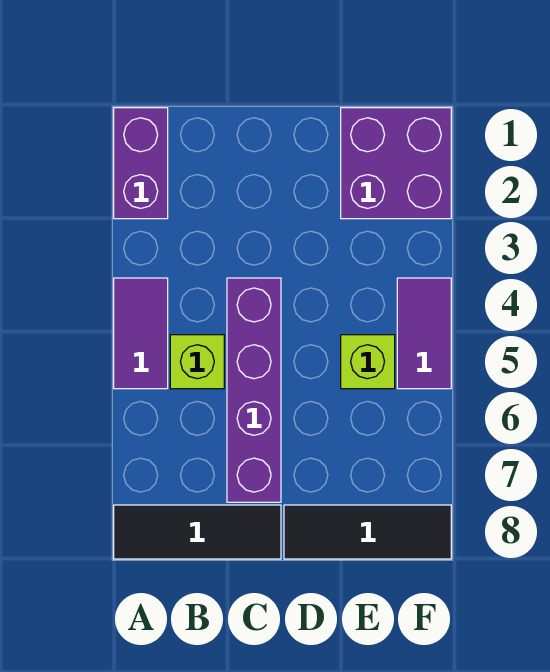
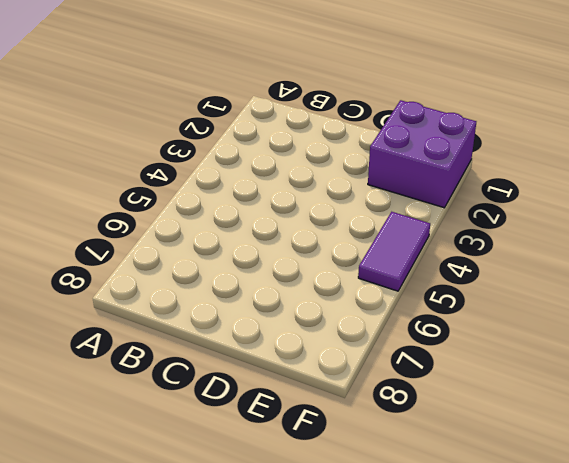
none -> purple brick A1:A2 level 1
none -> purple tile A4:A5 level 1

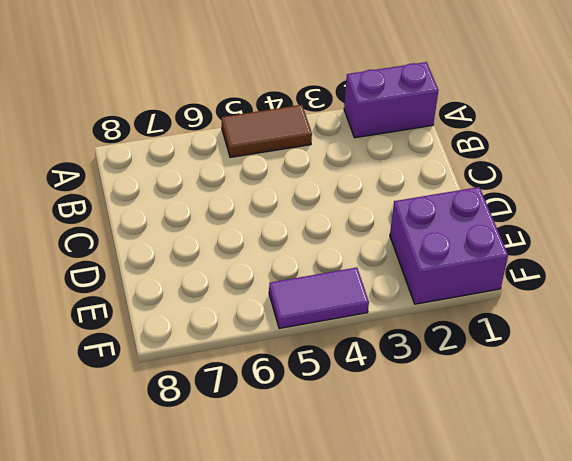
brown tile A4:A5 level 1 -> purple tile A4:A5 level 1
none -> black tile A8:C8 level 1
none -> lime brick B5 level 1

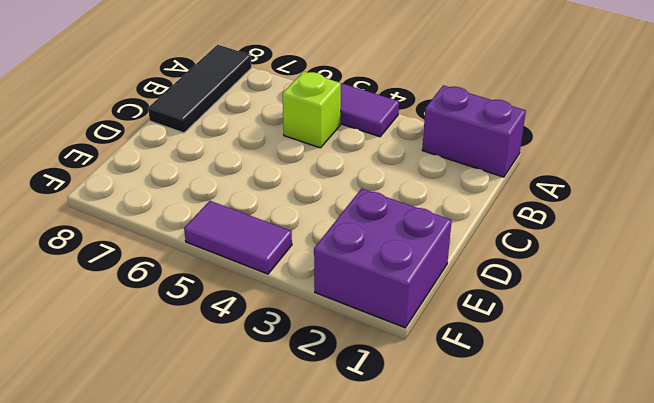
none -> purple brick C4:C7 level 1
none -> black tile D8:F8 level 1

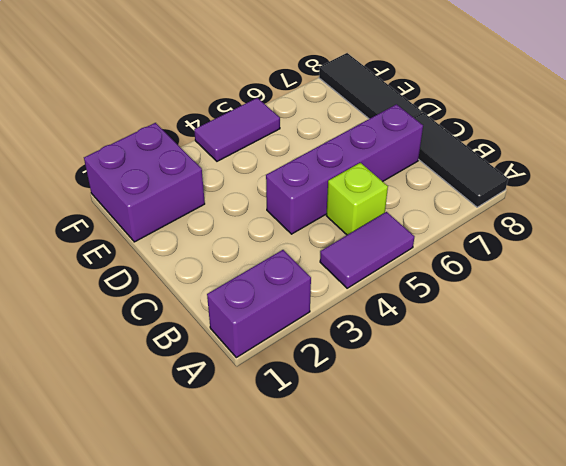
none -> lime brick E5 level 1

